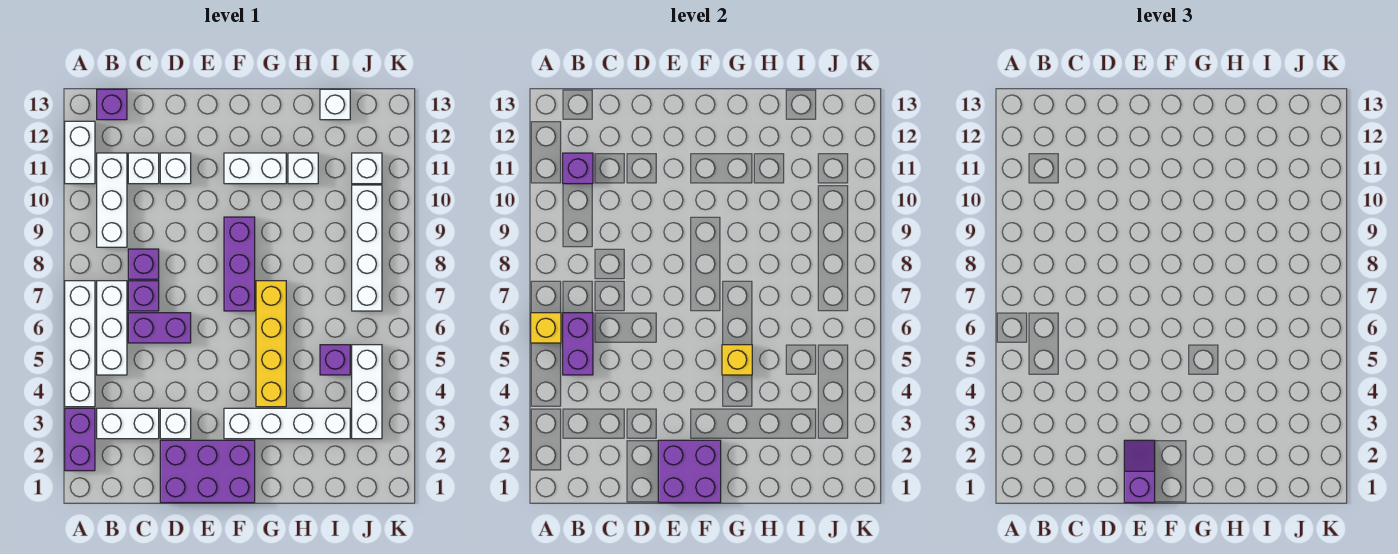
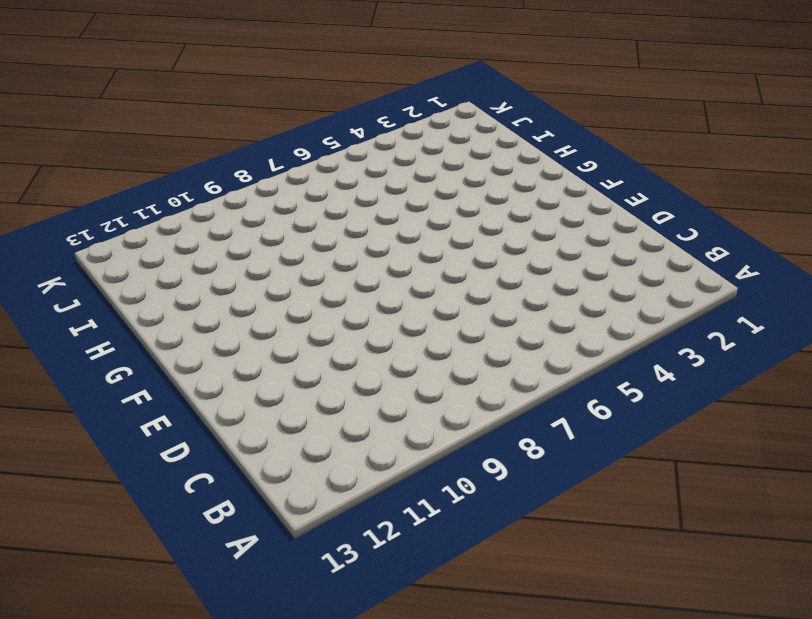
none -> purple brick A2:A3 level 1
none -> white brick A4:A7 level 1
none -> white brick A11:A12 level 1
none -> white brick B3:C3 level 1

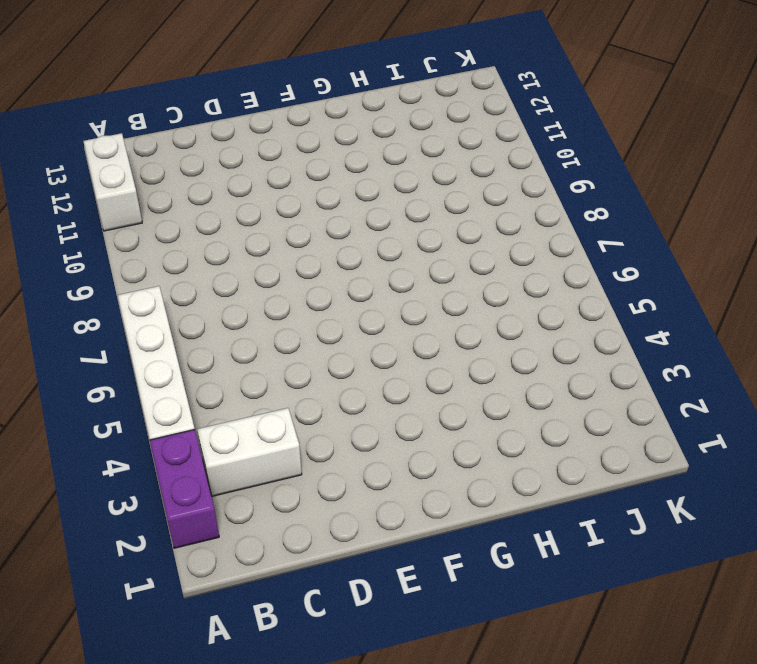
none -> white brick B5:B7 level 1
none -> white brick B9:B11 level 1
none -> purple brick B13 level 1
none -> purple brick C6:D6 level 1

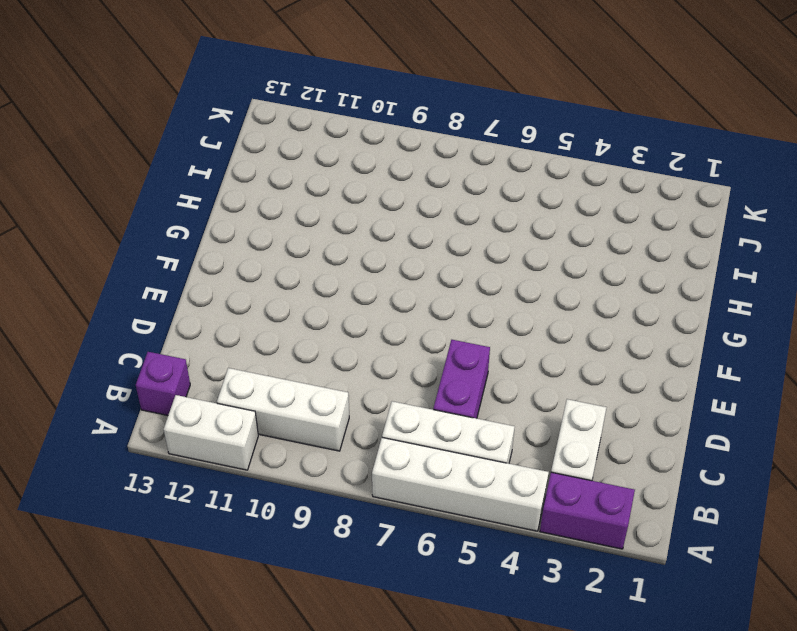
none -> purple brick C7 level 1
none -> purple brick C8 level 1
none -> white brick C11 level 1
none -> purple brick D1:F2 level 1

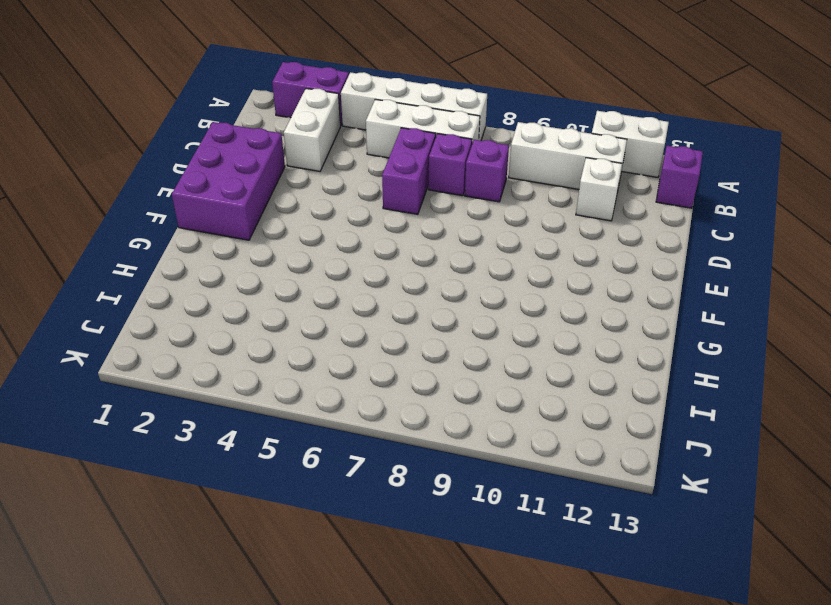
none -> white brick D3 level 1
none -> white brick D11 level 1
none -> white brick F3:I3 level 1
none -> purple brick F7:F9 level 1

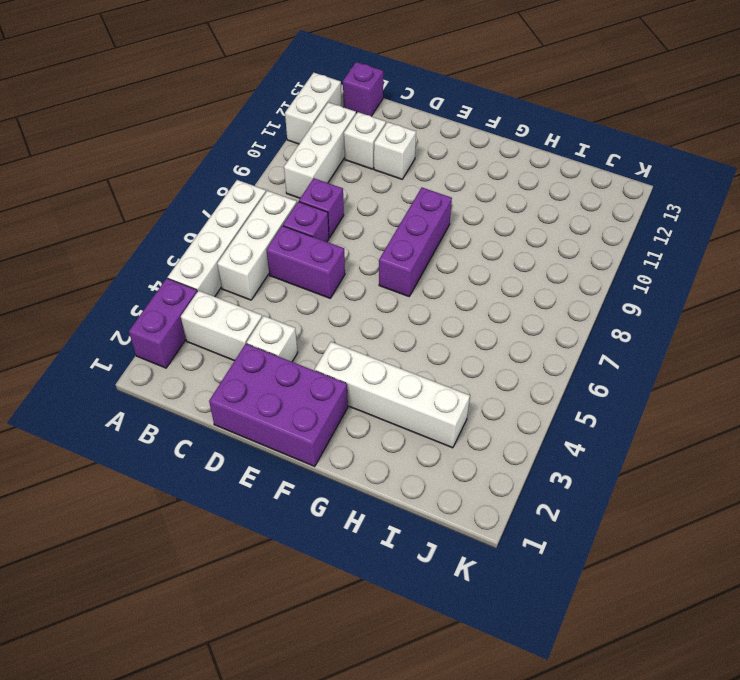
none -> white brick F11:G11 level 1
none -> yellow brick G4:G7 level 1
none -> white brick H11 level 1
none -> purple brick I5 level 1

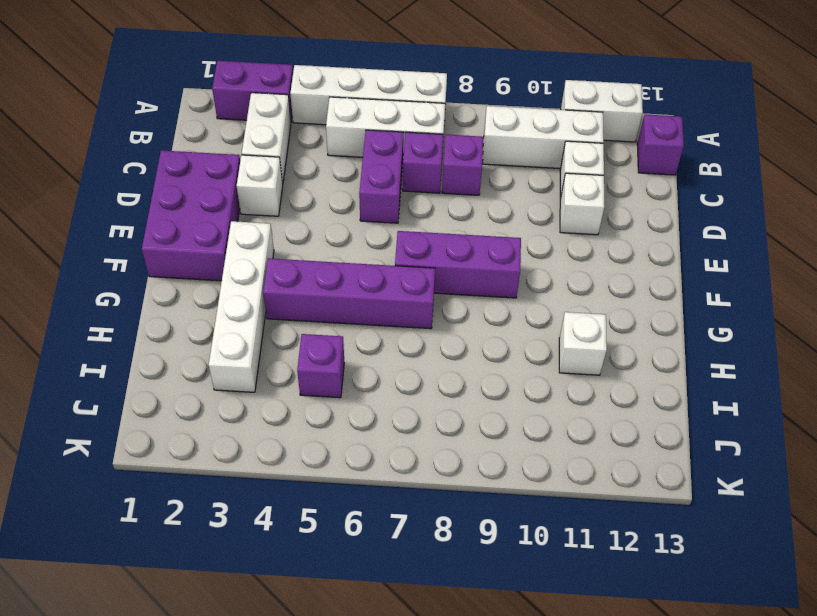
purple brick G4:G7 level 1 -> yellow brick G4:G7 level 1
none -> white brick F11:G11 level 1
none -> white brick I13 level 1
none -> white brick J3:J5 level 1
none -> white brick J7:J10 level 1

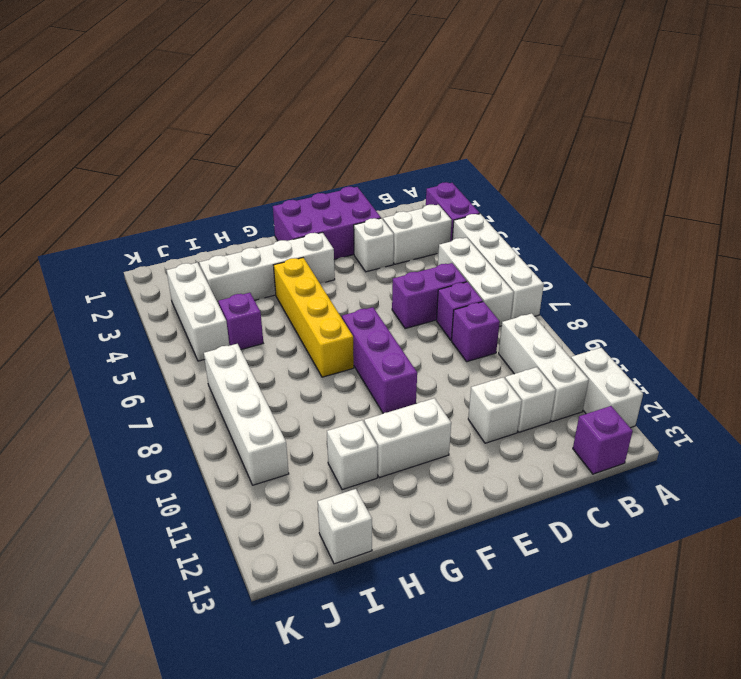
none -> white brick J11 level 1
none -> yellow brick A6 level 2
none -> purple brick B5:B6 level 2
none -> purple brick B11 level 2

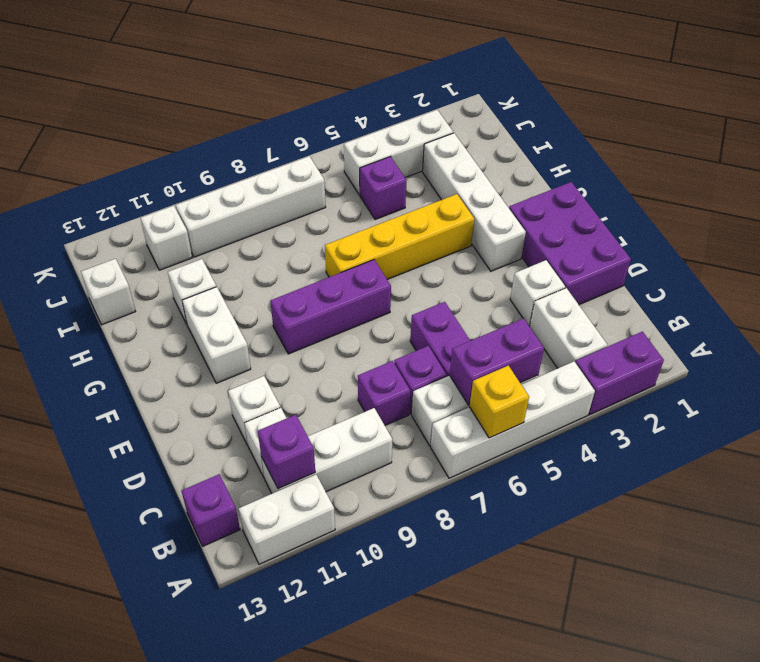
none -> purple brick E1:F2 level 2
none -> yellow brick G5 level 2
none -> purple slope E1:E2 level 3 top 1

